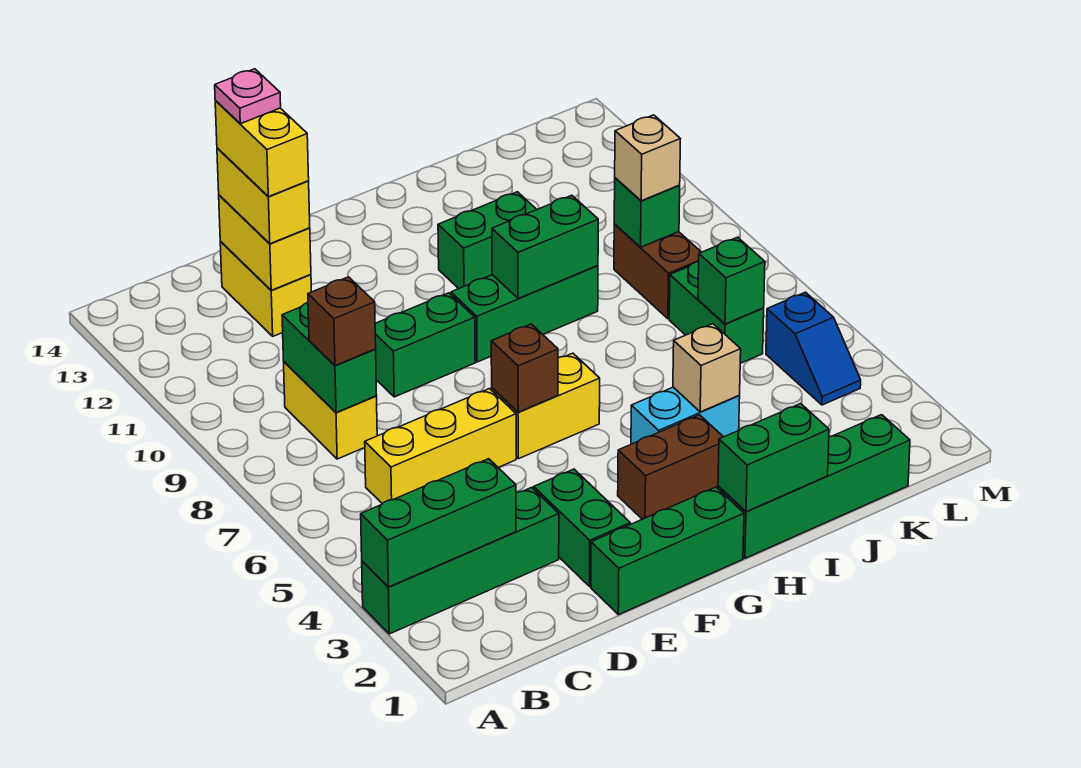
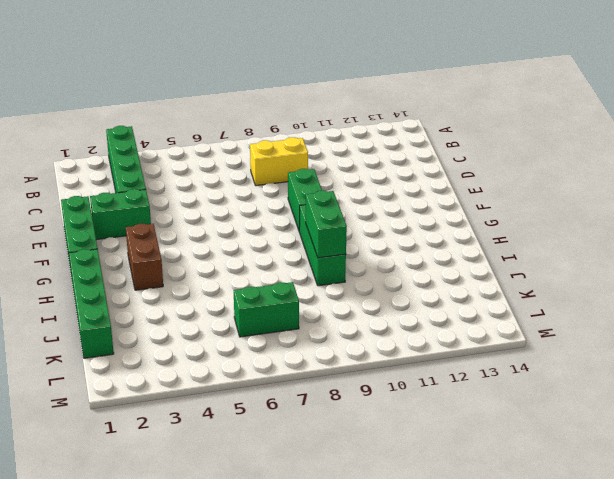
none -> yellow brick C6:E6 level 1
none -> yellow brick D12:D13 level 1
none -> yellow brick F6:G6 level 1
none -> cyan brick H4:I4 level 1

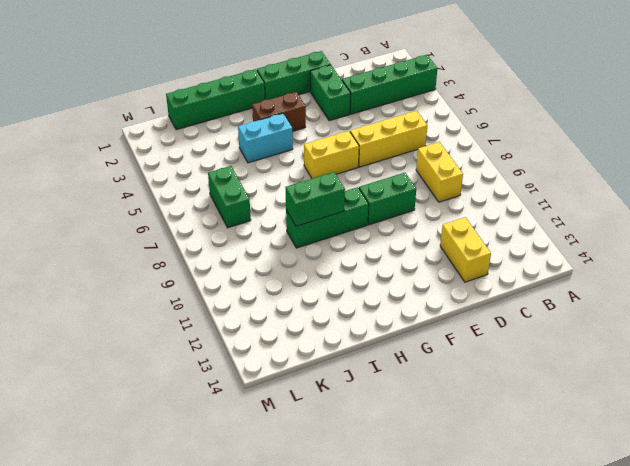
none -> green brick H11:I11 level 1
none -> brown brick K8:K9 level 1
none -> blue slope L4:L5 level 1 top 5
none -> green brick A3:C3 level 2

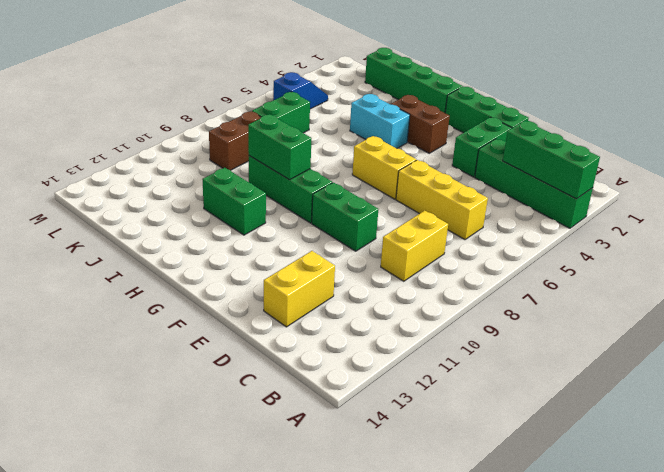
none -> green brick C8:C9 level 2
none -> yellow brick D12:D13 level 2
none -> brown brick F6 level 2
none -> green brick H1:I1 level 2

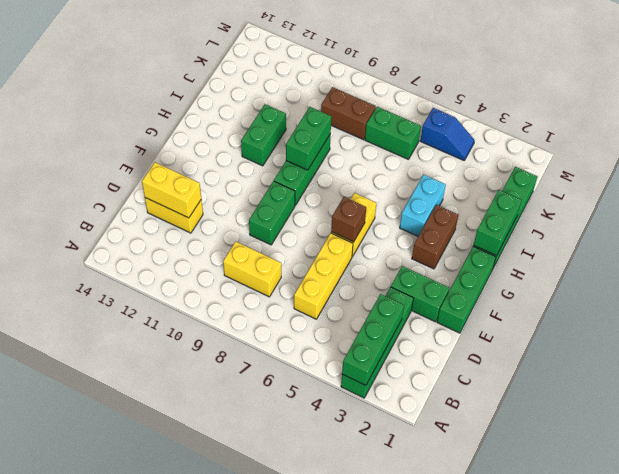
none -> green brick C8:C9 level 2
none -> tan brick I4 level 2
none -> green brick K6 level 2
none -> green brick K9 level 2

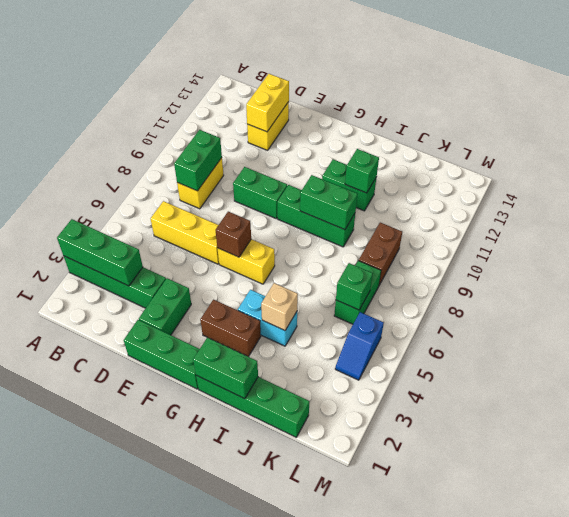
green brick I11 level 2 -> green brick K9 level 2
none -> brown brick C8 level 3
none -> yellow brick D12:D13 level 3
none -> tan brick K9 level 3
none -> yellow brick D12:D13 level 4

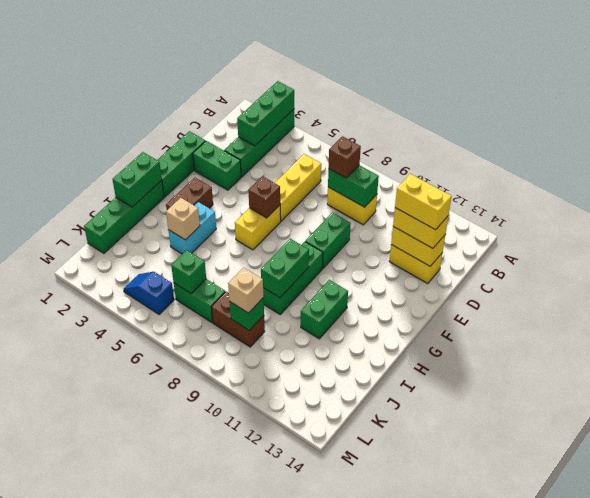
none -> pink plate D13 level 5

